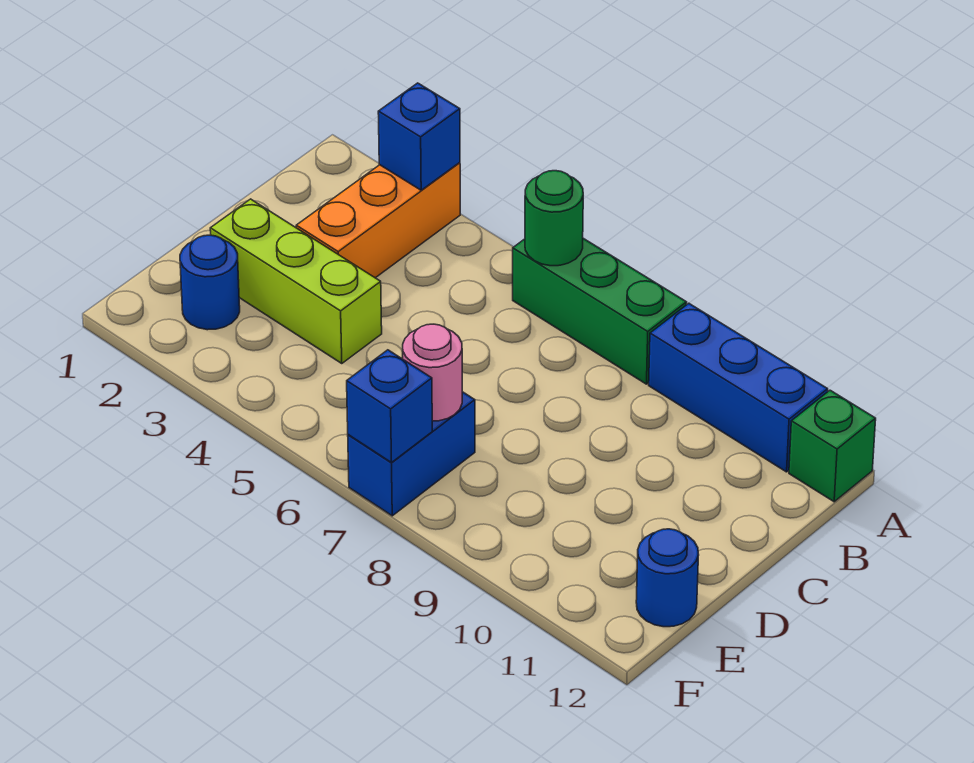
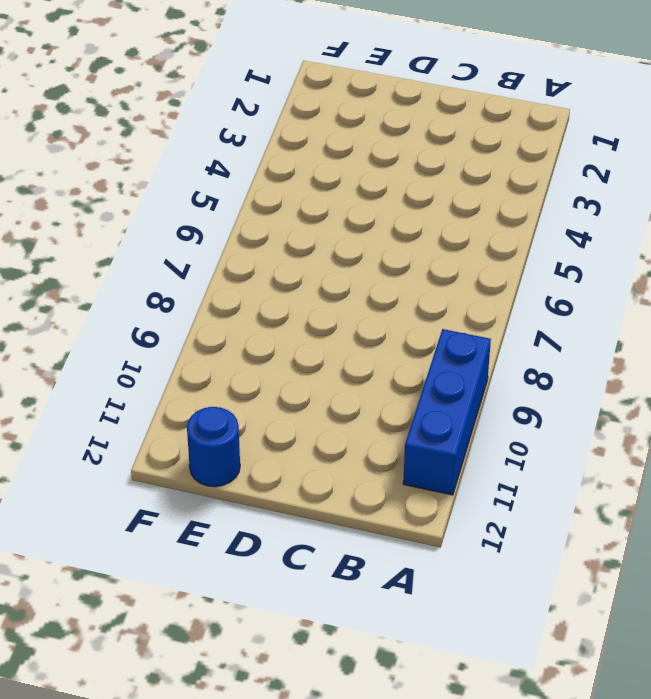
none -> orange brick A3:C3 level 1
none -> green brick A6:A8 level 1
none -> green brick A12 level 1

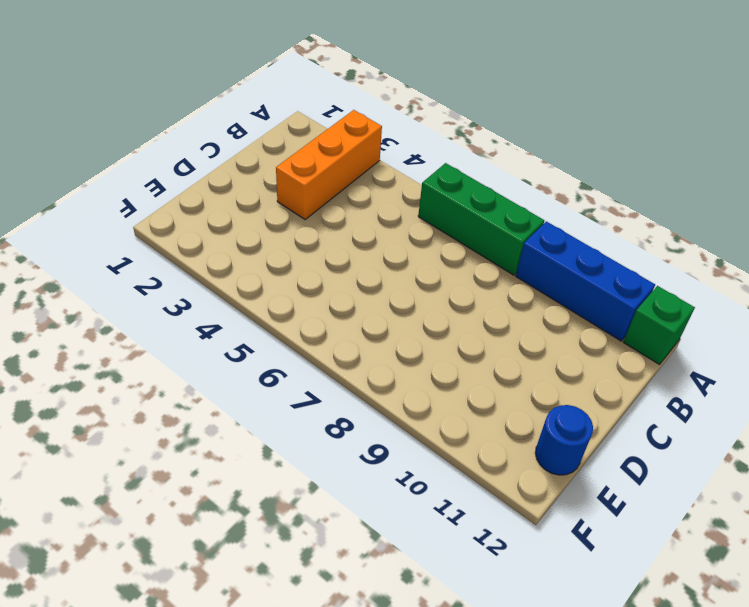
none -> lime brick D2:D4 level 1
none -> blue round brick E2 level 1
none -> blue brick E7:F7 level 1

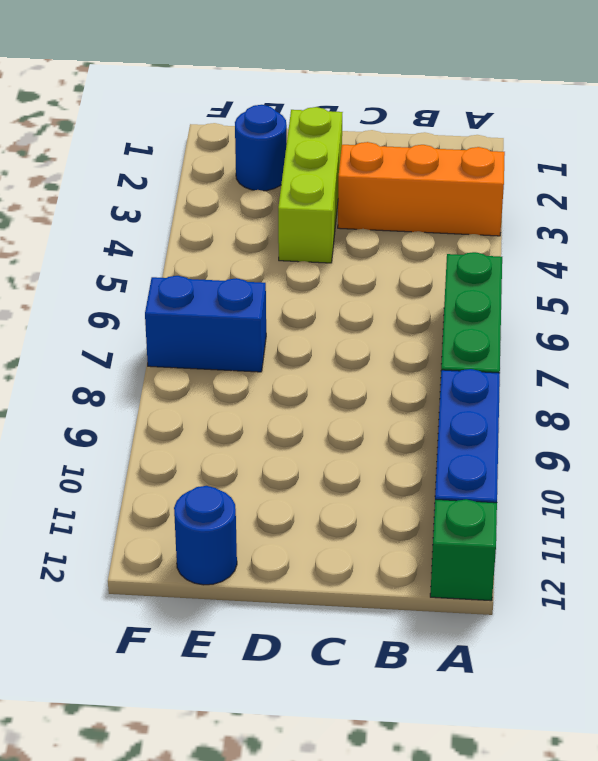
none -> blue brick A3 level 2
none -> green round brick A6 level 2
none -> pink round brick E7 level 2

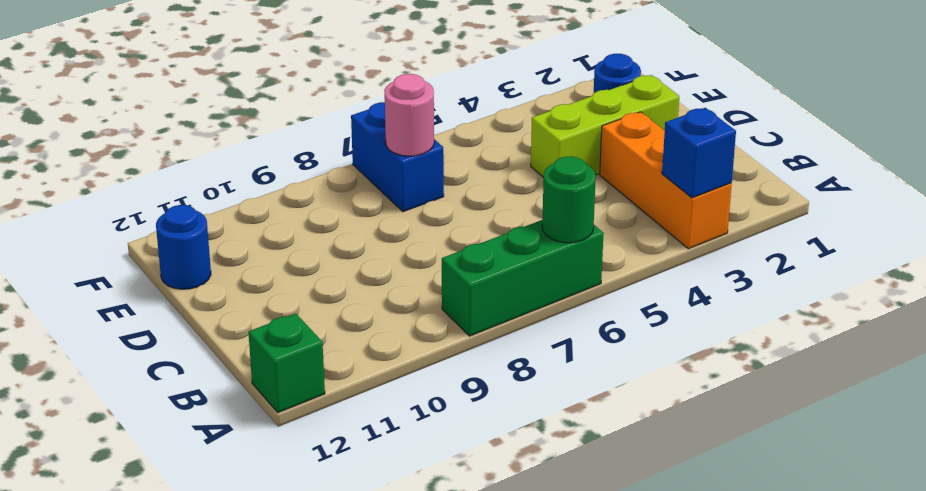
none -> blue brick A9:A11 level 1
none -> blue brick F7 level 2

